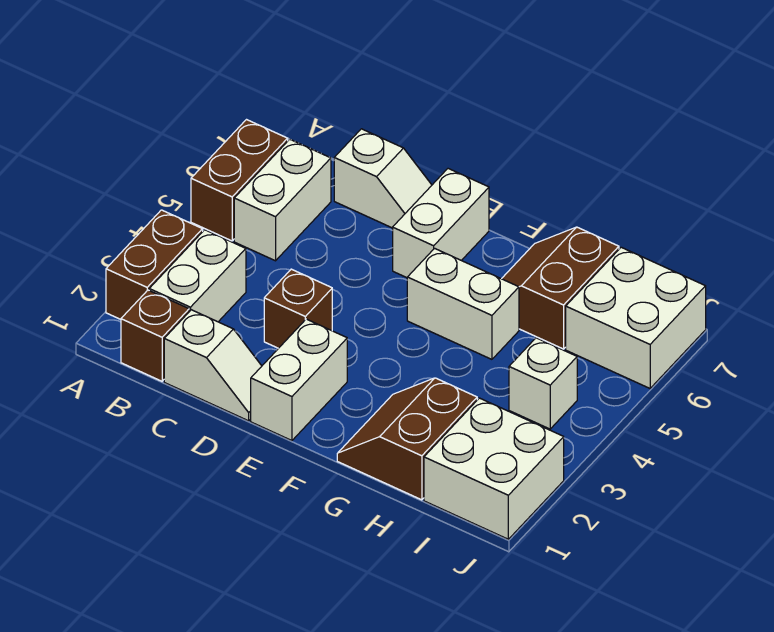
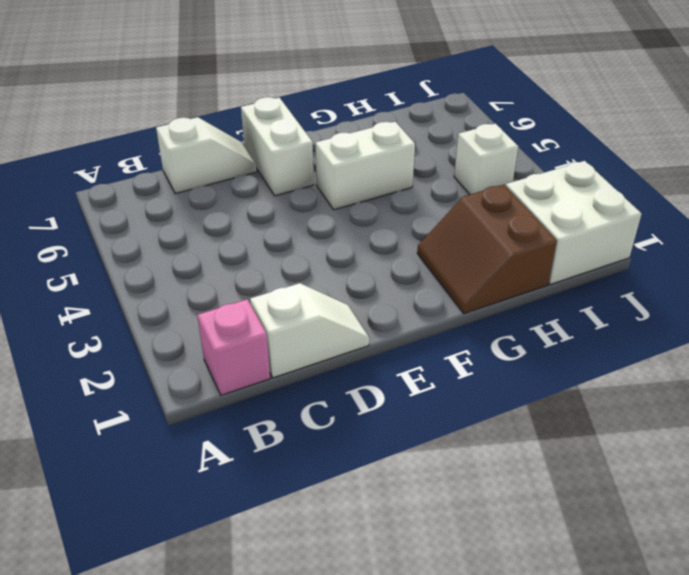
pink brick B1 level 1 -> brown brick B1 level 1
none -> brown brick A2:A3 level 1
none -> brown brick A5:A6 level 1
none -> white brick B2:B3 level 1

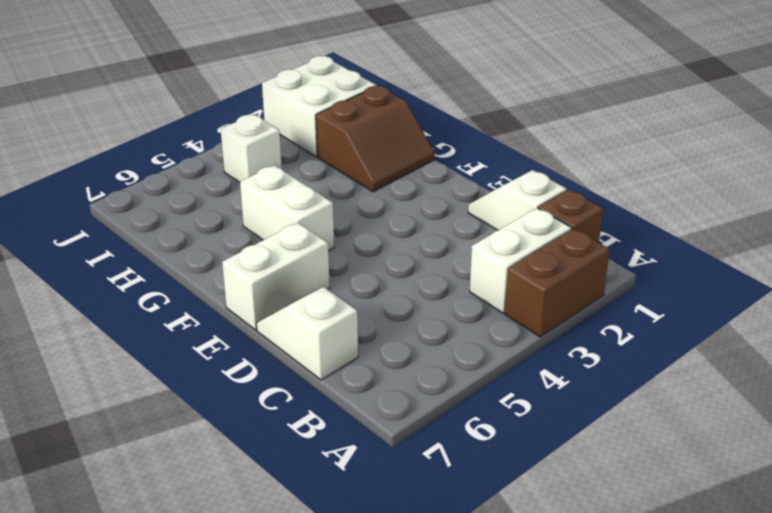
none -> brown brick A5:A6 level 1
none -> white brick B5:B6 level 1
none -> brown brick D3 level 1

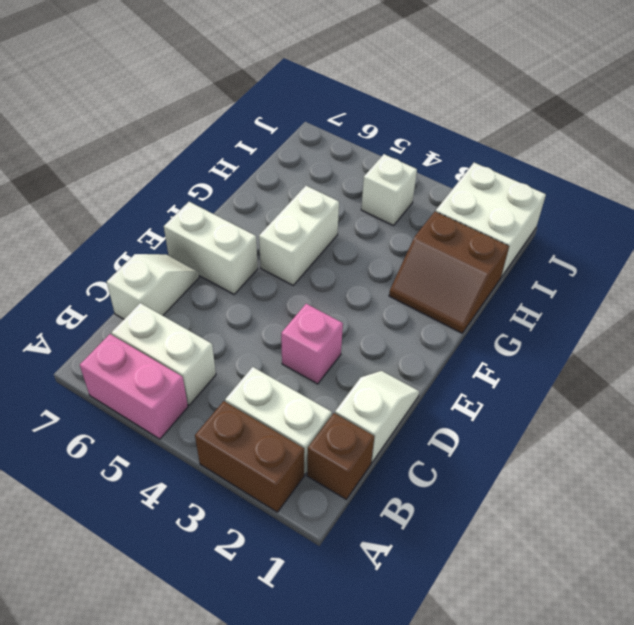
pink brick A5:A6 level 1 -> brown brick A5:A6 level 1
pink brick D3 level 1 -> brown brick D3 level 1
none -> white brick E1:E2 level 1
none -> brown slope G6:H7 level 1 top H
none -> white brick I6:J7 level 1

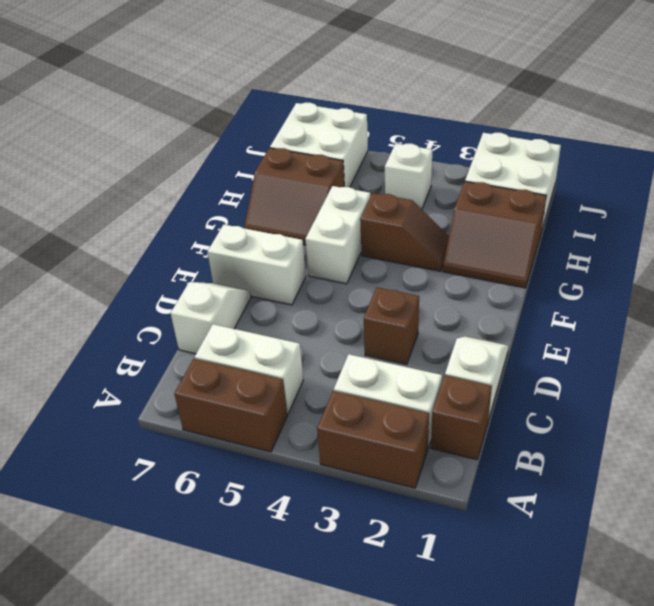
brown slope G3:G4 level 1 top 4 -> none
none -> white brick E1:E2 level 1

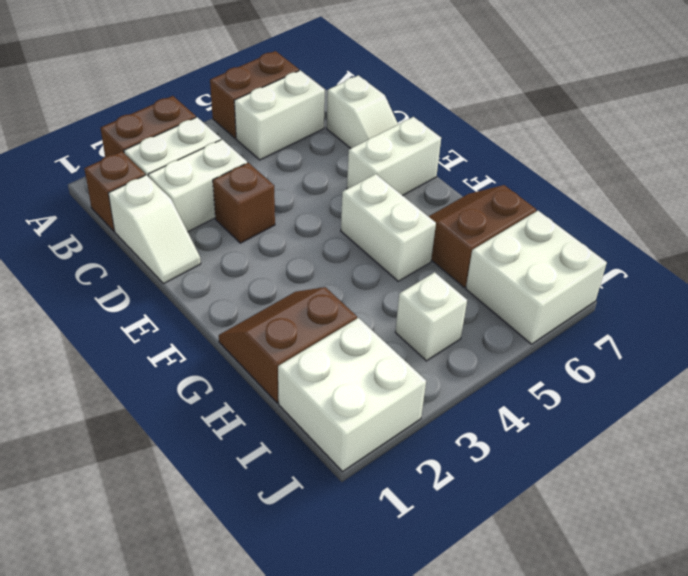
white brick C2:C3 level 1 -> white brick E1:E2 level 1

